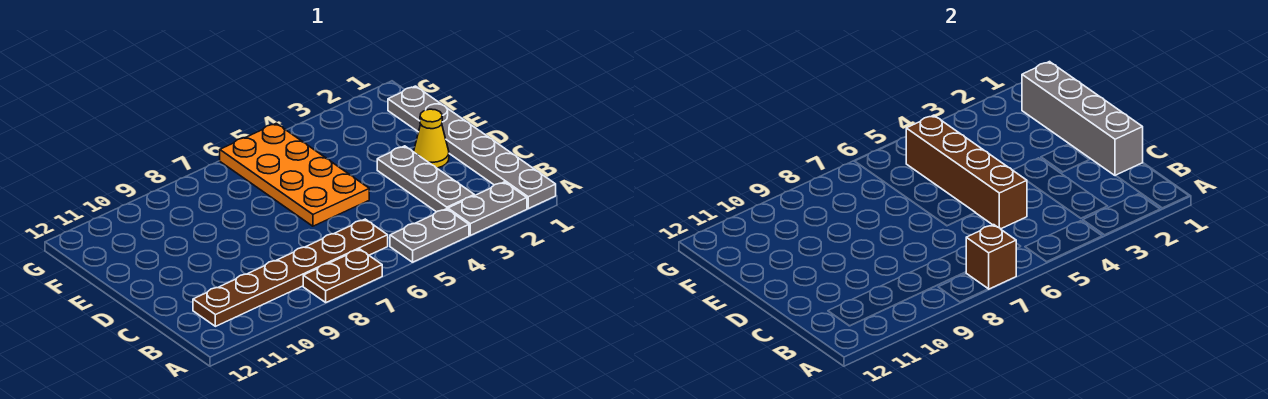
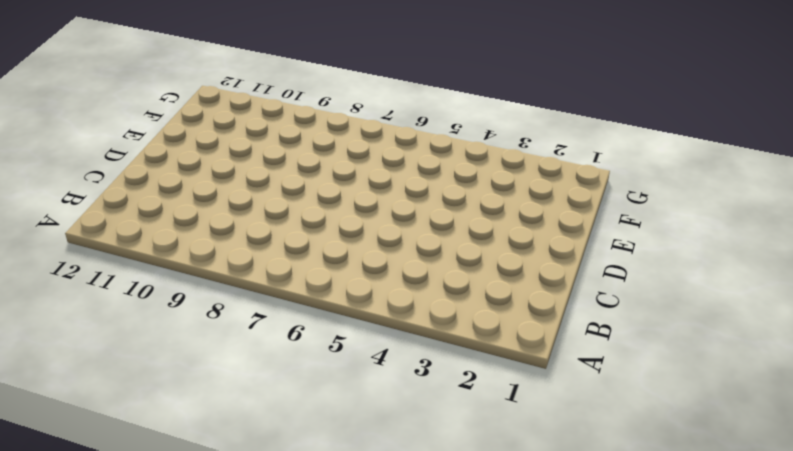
none -> grey plate A1:F1 level 1
none -> grey plate A2:A3 level 1

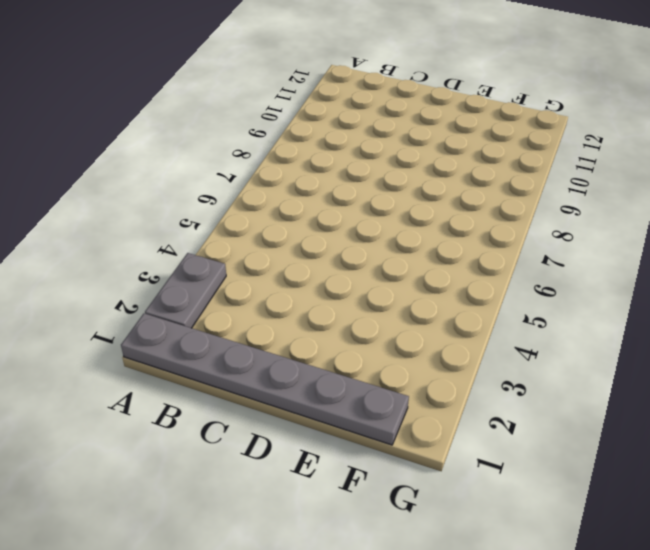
none -> grey plate A4:A5 level 1
none -> brown plate A7:A8 level 1

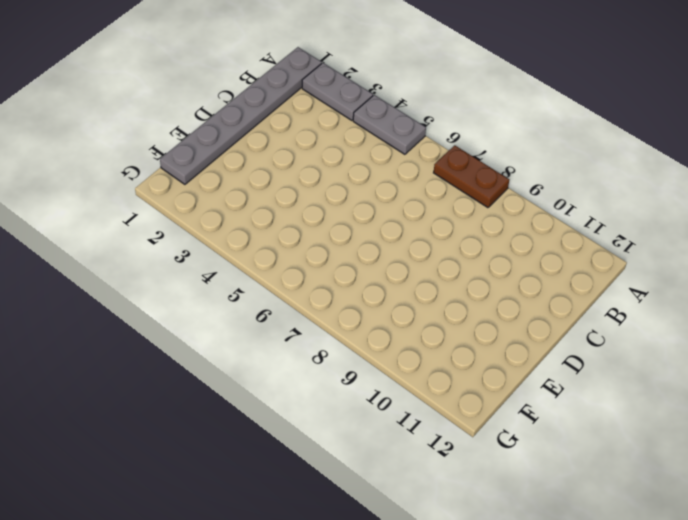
none -> grey plate B3:D3 level 1
none -> brown plate B6:B11 level 1

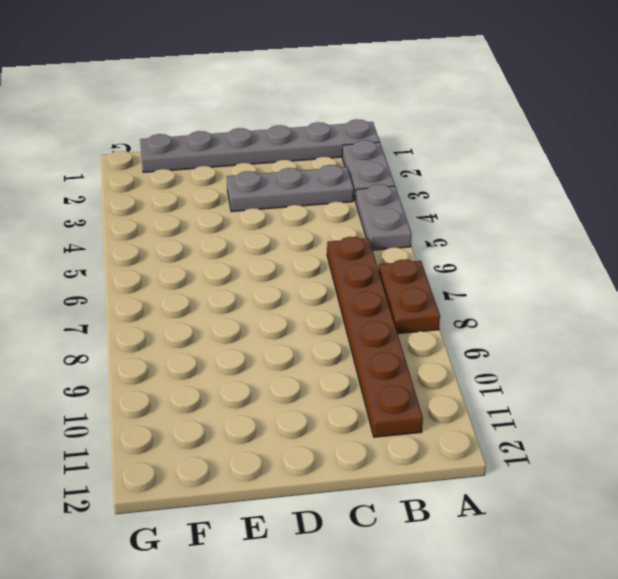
none -> yellow cone D2 level 1
none -> orange plate D5:G6 level 1

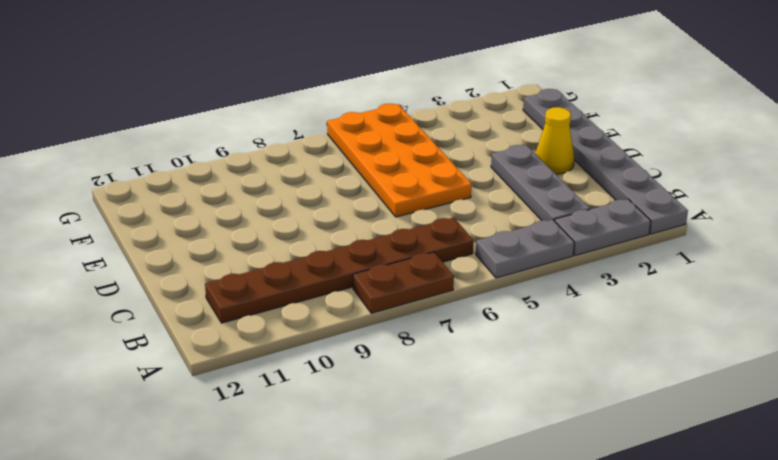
none -> brown brick A7 level 2
none -> grey brick C1:F1 level 2

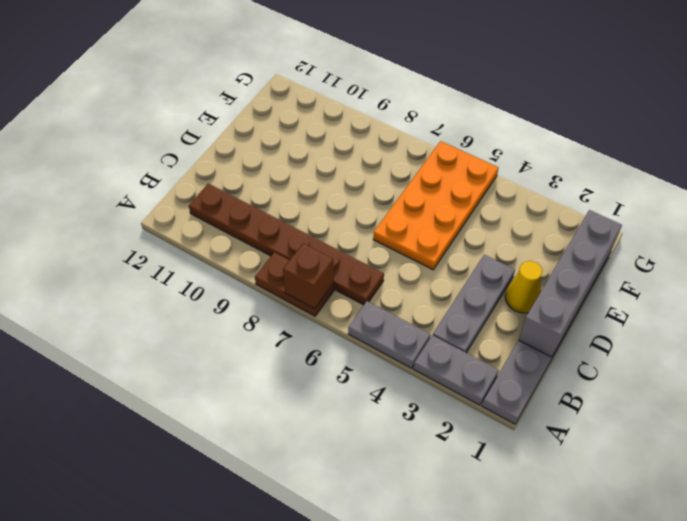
none -> brown brick C5:F5 level 2

